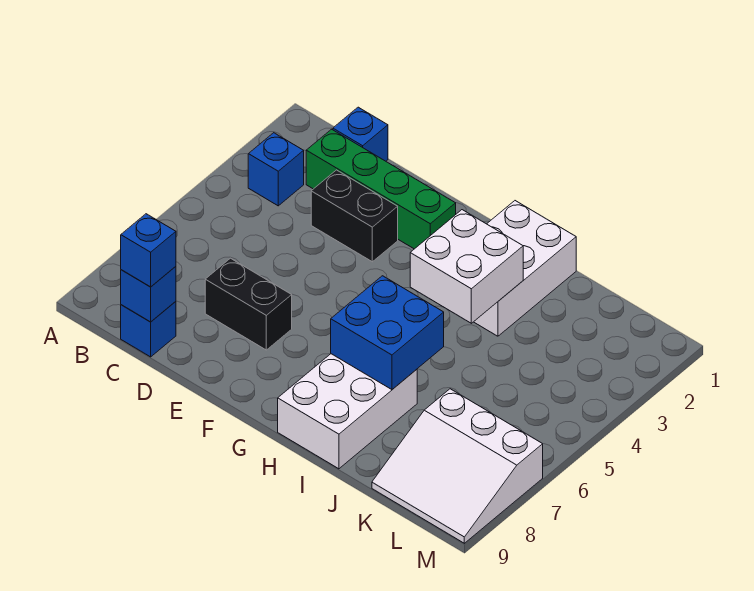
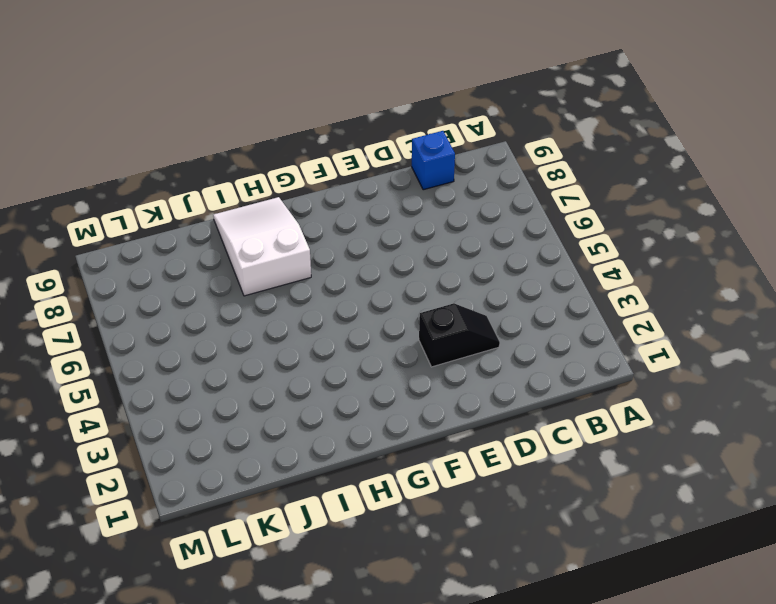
black slope D3:E3 level 1 top E -> black brick D3:E3 level 1
white slope H7:I9 level 1 top 7 -> white brick H7:I9 level 1
none -> blue brick B3 level 1
none -> blue brick C1 level 1
none -> green brick C2:F2 level 1

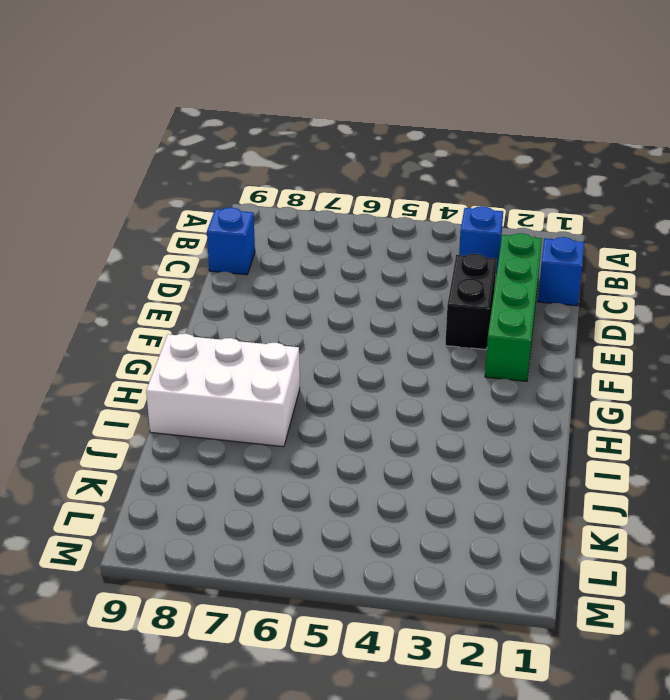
none -> black brick D7:E7 level 1
none -> white brick H1:I3 level 1
none -> white slope K7:M9 level 1 top 7

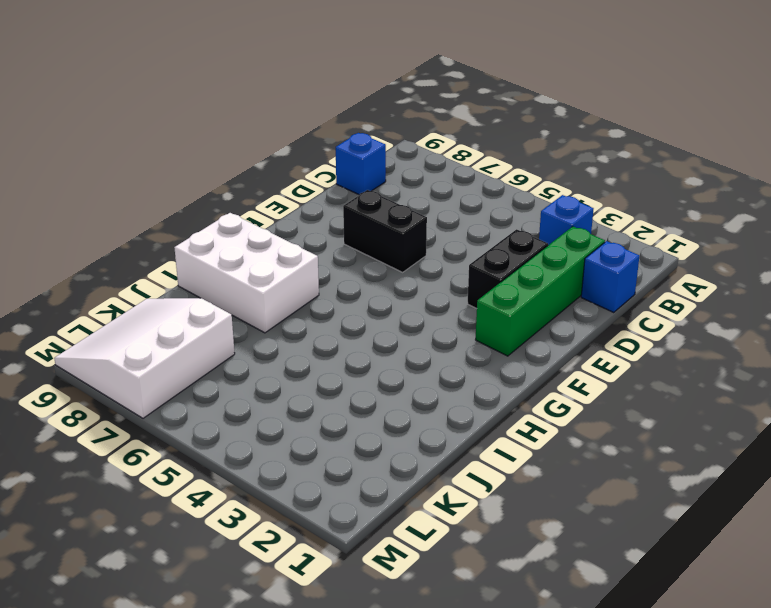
black brick E6:E7 level 1 -> black brick D7:E7 level 1
none -> white brick H1:I3 level 1
none -> blue brick C9 level 2
none -> white brick H3:I4 level 2

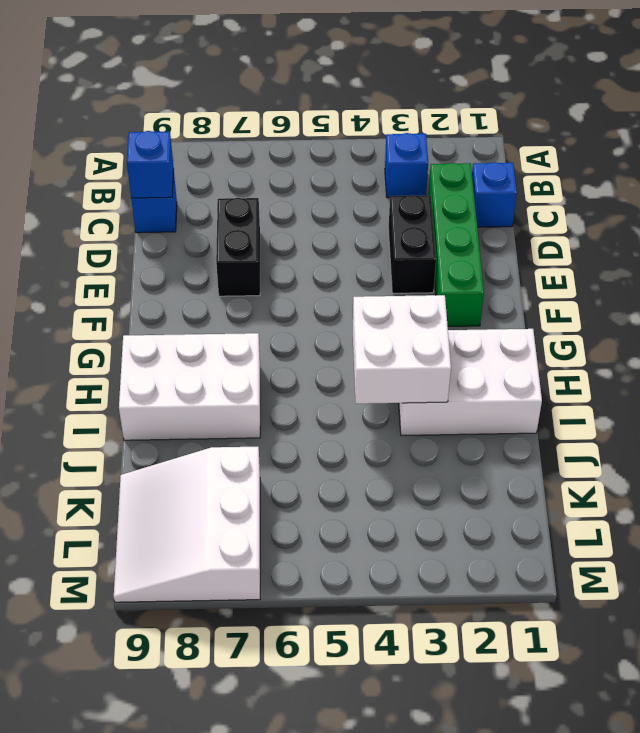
none -> blue brick H6:I7 level 2
none -> blue brick C9 level 3

